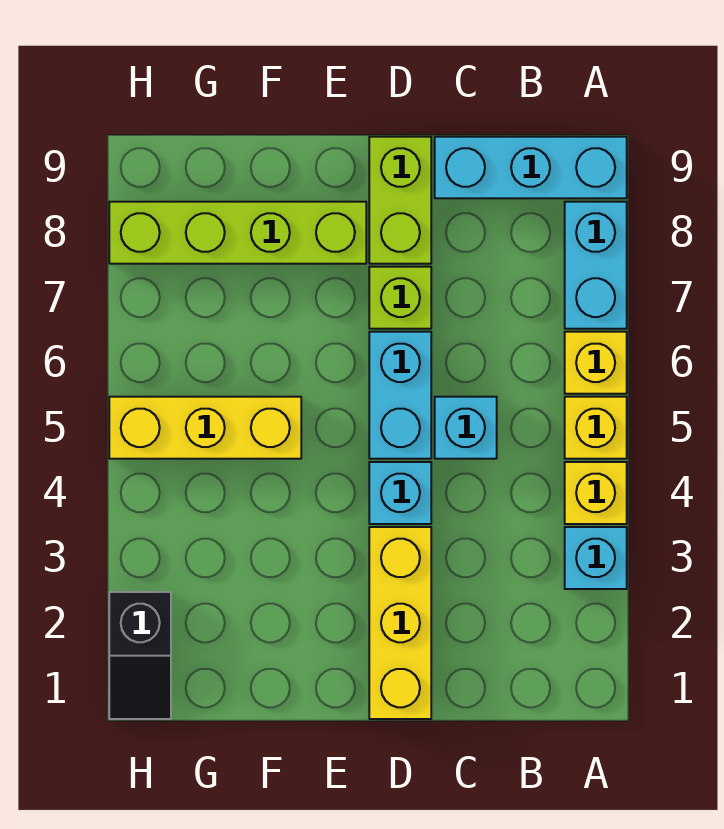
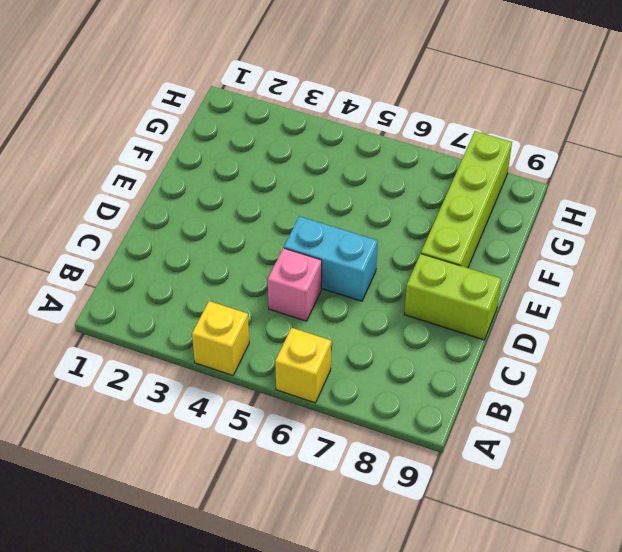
pink brick C5 level 1 -> cyan brick C5 level 1
none -> cyan brick A3 level 1
none -> yellow brick A5 level 1
none -> cyan brick A7:A8 level 1

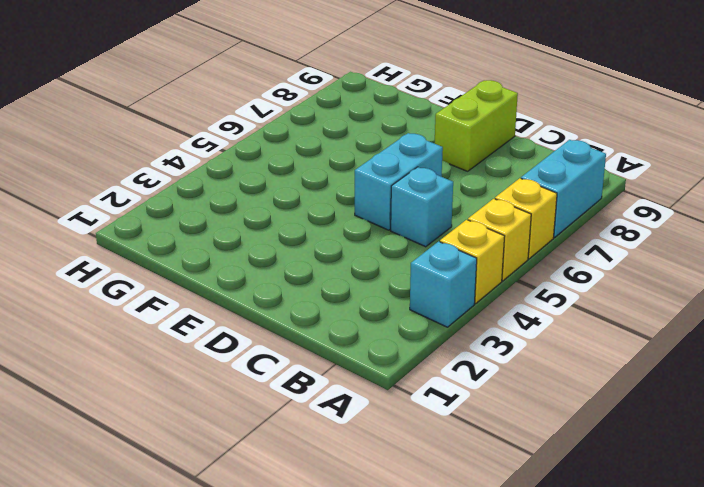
none -> cyan brick A9:C9 level 1
none -> yellow brick D1:D3 level 1
none -> cyan brick D4 level 1

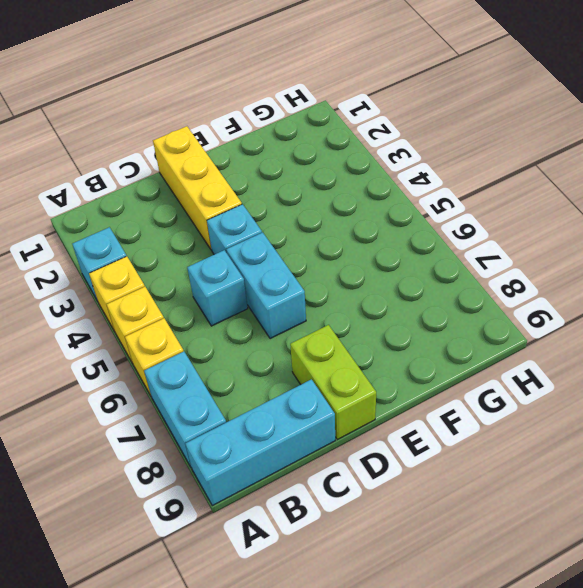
none -> lime brick D7 level 1
none -> lime brick E8:H8 level 1
none -> yellow brick F5:H5 level 1

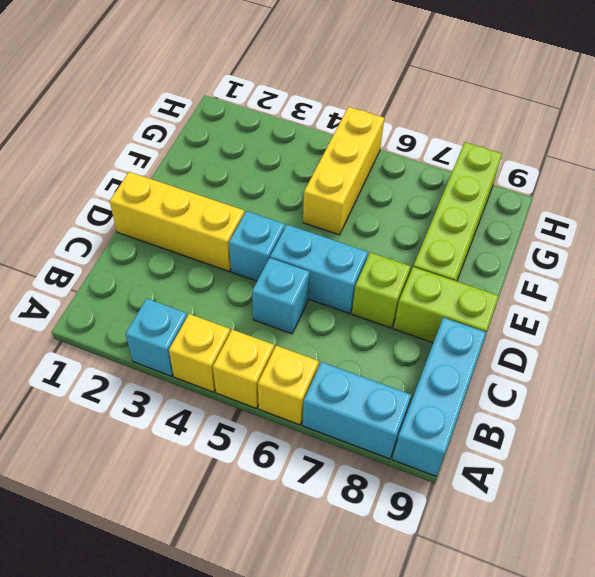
none -> black slope H1:H2 level 1 top 2

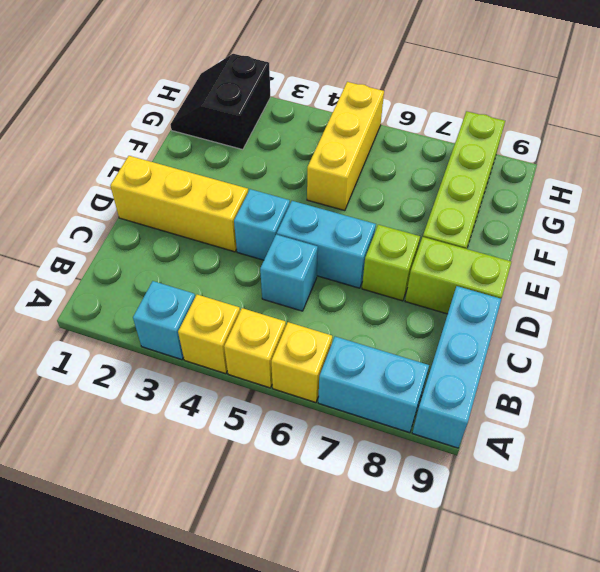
black slope G1:H2 level 1 top 2 -> black slope H1:H2 level 1 top 2

